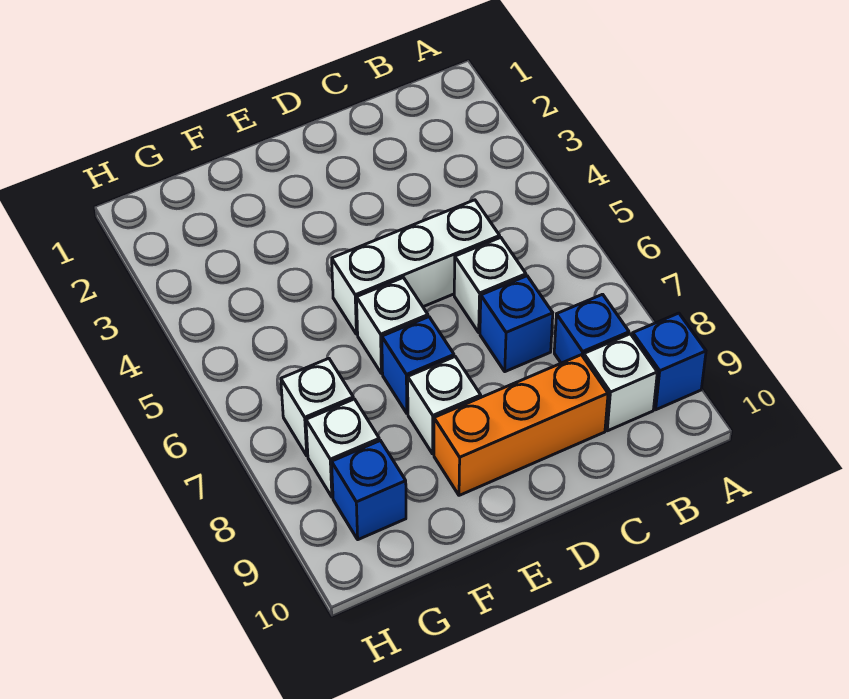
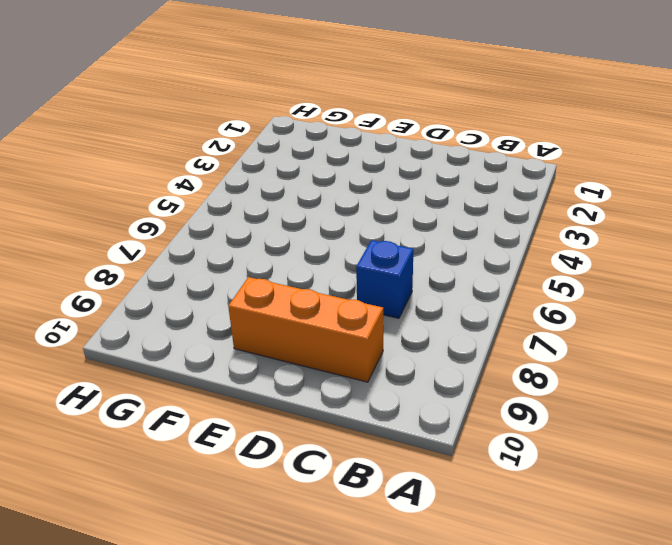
none -> blue brick A9 level 1
none -> blue brick B8 level 1
none -> white brick B9 level 1

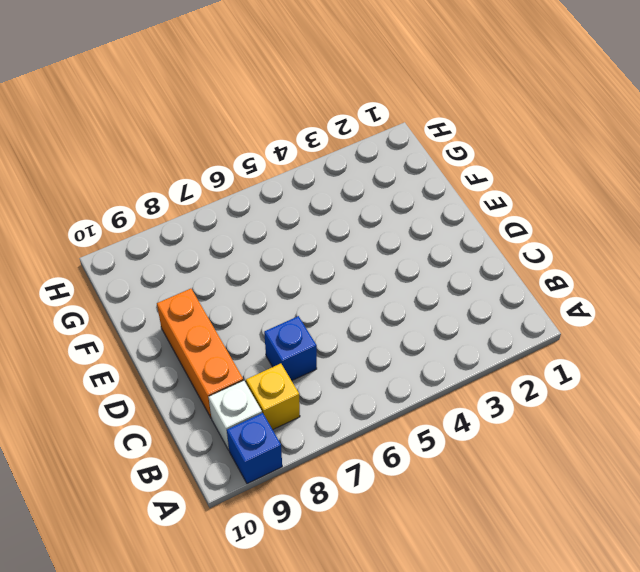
yellow brick B8 level 1 -> blue brick B8 level 1
none -> white brick C5:E5 level 1
none -> white brick C6 level 1
none -> white brick E6 level 1

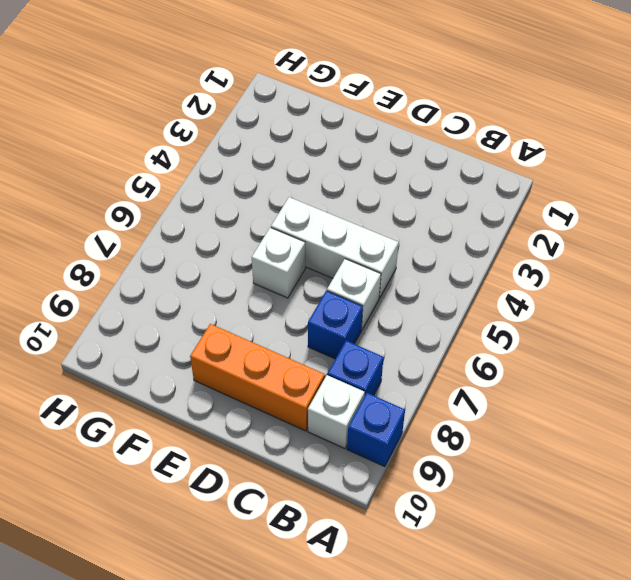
none -> blue brick E7 level 1
none -> white brick E8 level 1
none -> white brick G7 level 1

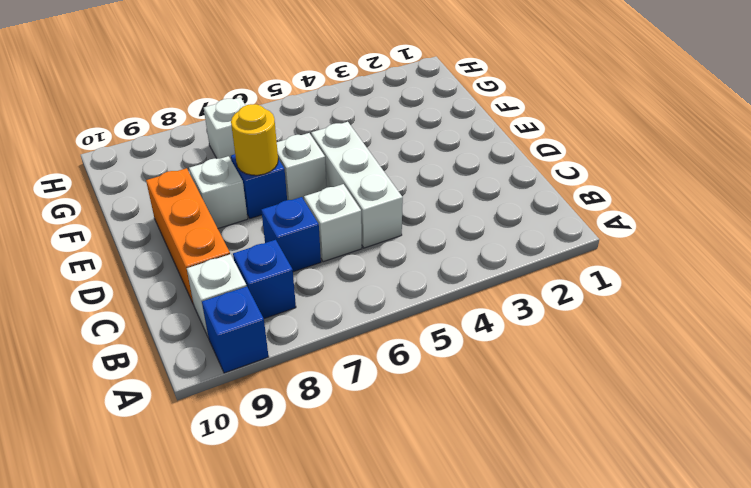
yellow round brick E7 level 2 -> none
none -> white brick G8 level 1
none -> blue brick G9 level 1

